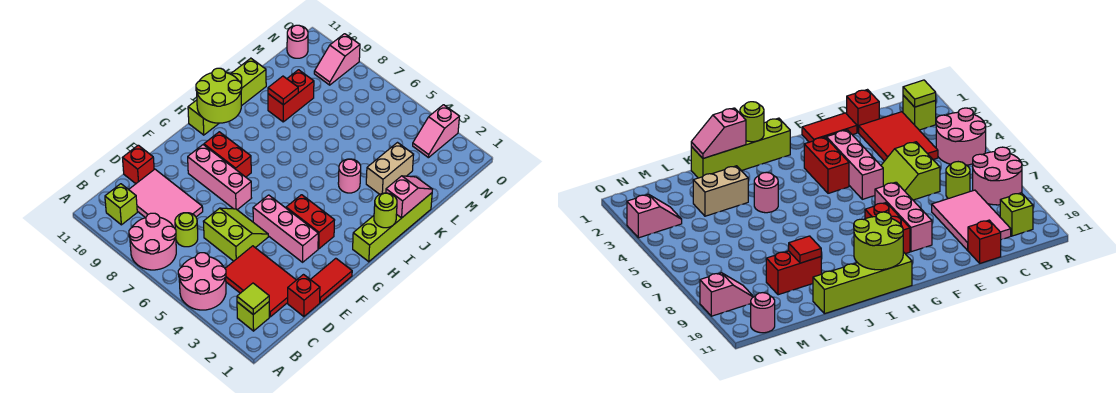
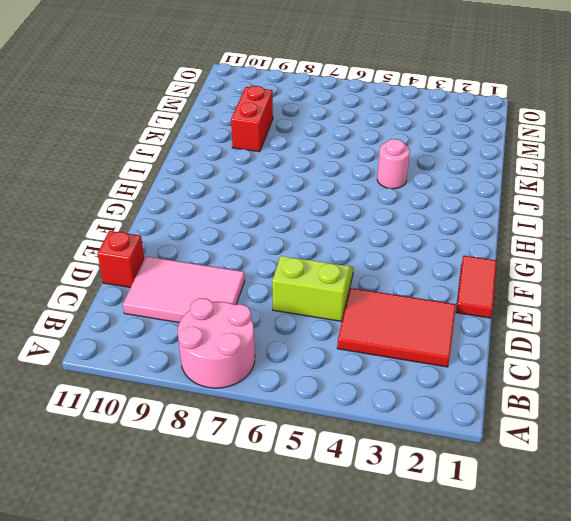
none -> pink round brick A4:B5 level 1
none -> lime brick B2 level 1
none -> lime brick B10 level 1

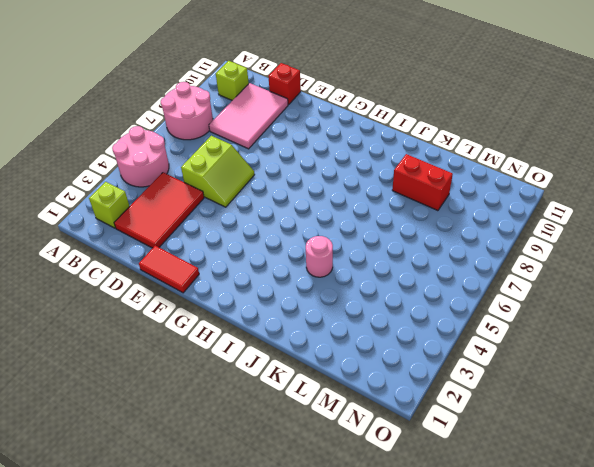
none -> lime round brick C7 level 1
none -> red brick D1 level 1
none -> pink brick F3:F5 level 1

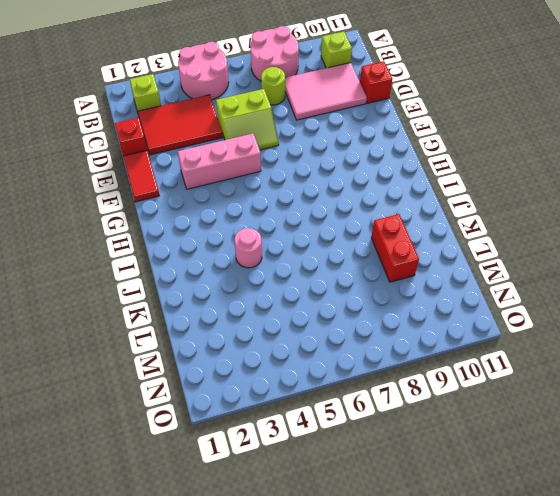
none -> pink brick F7:F9 level 1
none -> red brick G3:G4 level 1
none -> red brick G8:G9 level 1

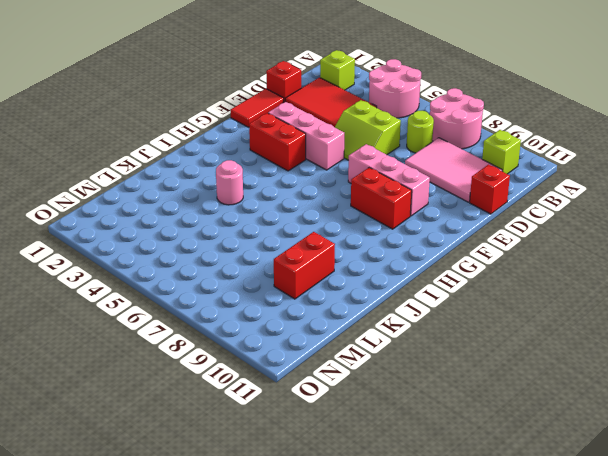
none -> lime brick H1:K1 level 1
none -> lime brick H11:K11 level 1
none -> tan brick K3:L3 level 1

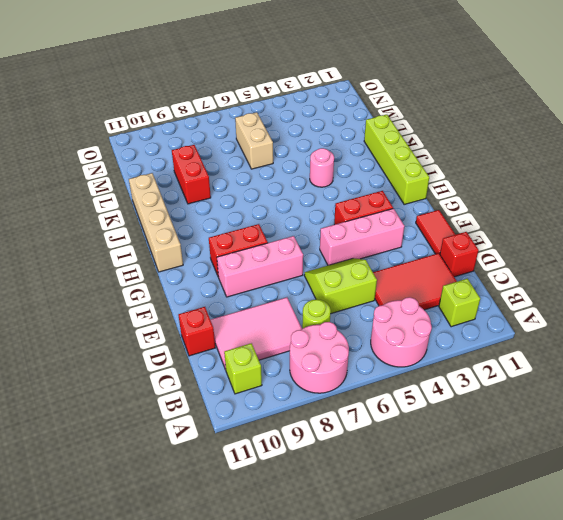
tan brick H11:K11 level 1 -> lime brick H11:K11 level 1
tan brick L6:M6 level 1 -> tan brick K3:L3 level 1
none -> pink slope N3:O3 level 1 top O
none -> pink slope N9:O9 level 1 top O
none -> pink round brick N11 level 1

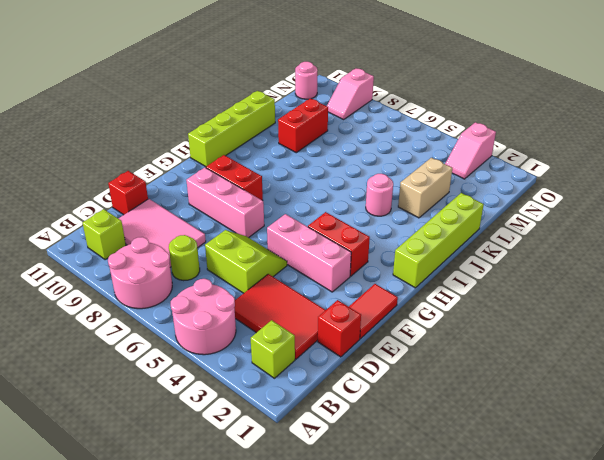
none -> lime tile B2 level 2
none -> lime round brick H10:I11 level 2
none -> lime round brick I1 level 2

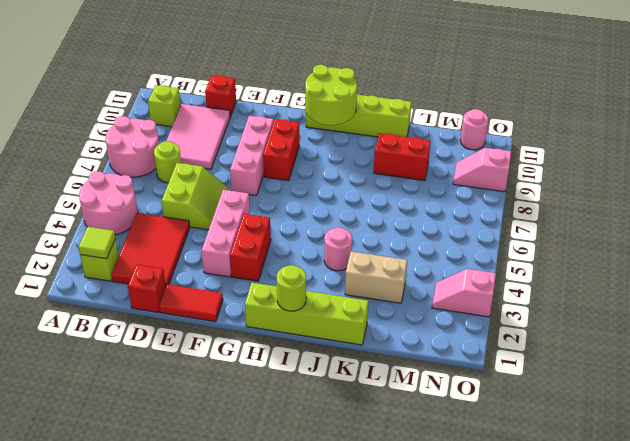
none -> pink slope J1:K1 level 2 top J
none -> red tile K9 level 2

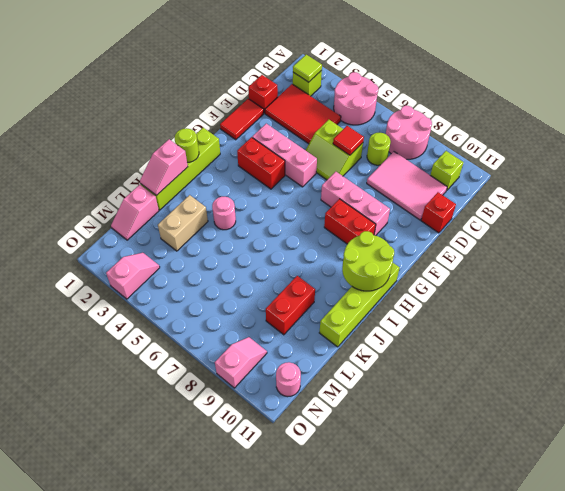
red tile D6 level 2 -> red tile K9 level 2
pink slope L1:M1 level 1 top L -> none

